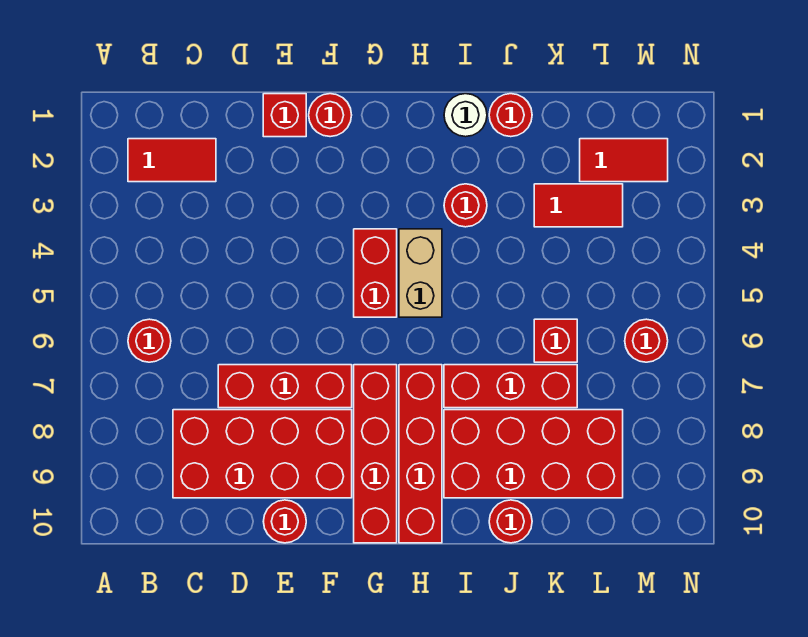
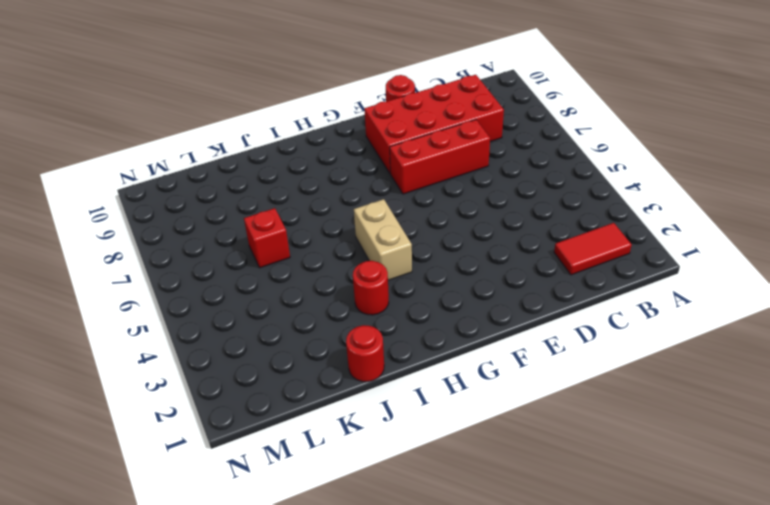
none -> red round brick B6 level 1
none -> red brick E1 level 1
none -> red round brick F1 level 1

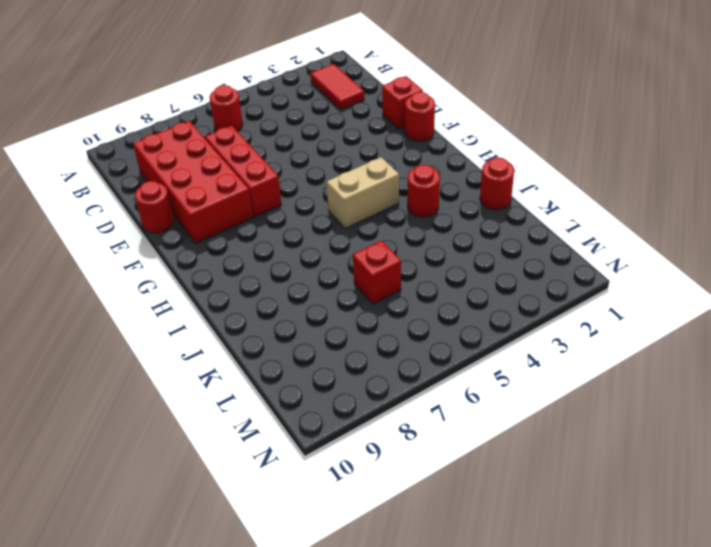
none -> red brick G4:G5 level 1
none -> red brick G7:G10 level 1
none -> red brick H7:H10 level 1

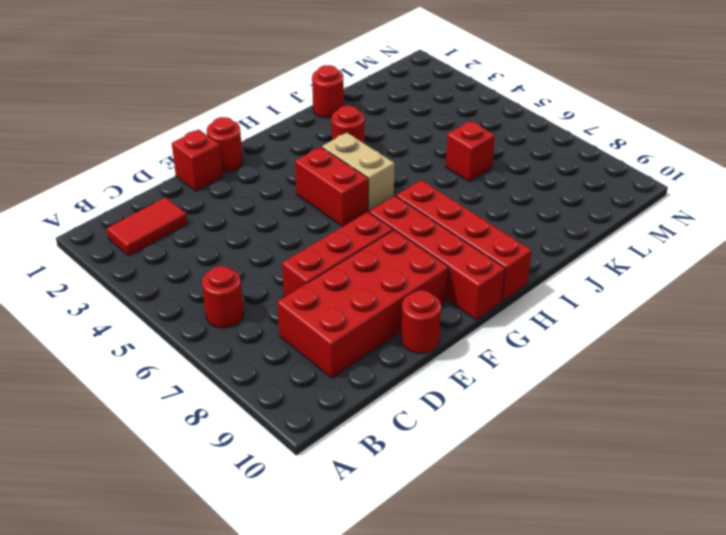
none -> white round brick I1 level 1
none -> red brick I7:K7 level 1
none -> red brick I8:L9 level 1

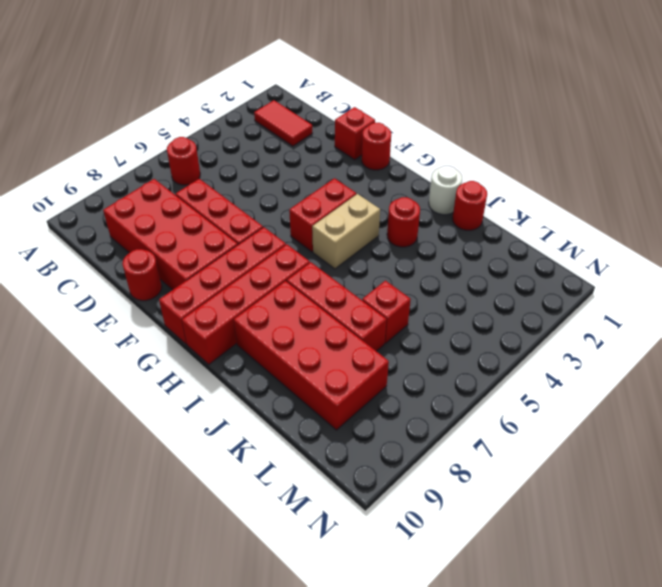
none -> red round brick J10 level 1
none -> red tile K3:L3 level 1
none -> red tile L2:M2 level 1

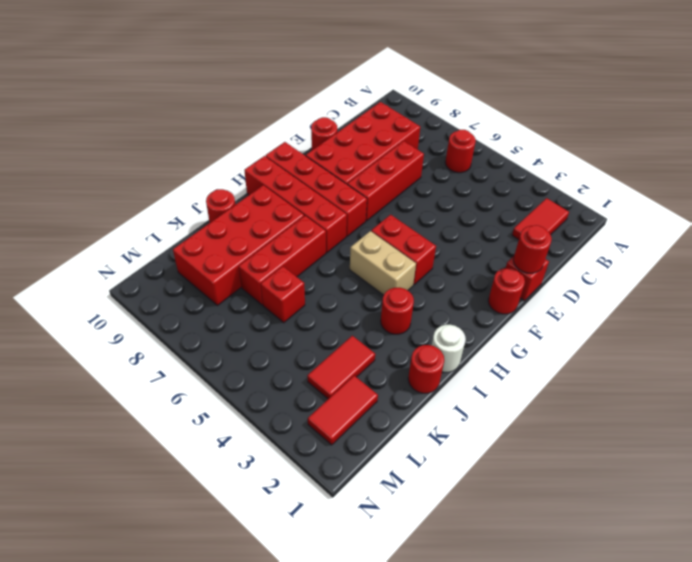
red round brick E1 level 2 -> red round brick M6 level 1

